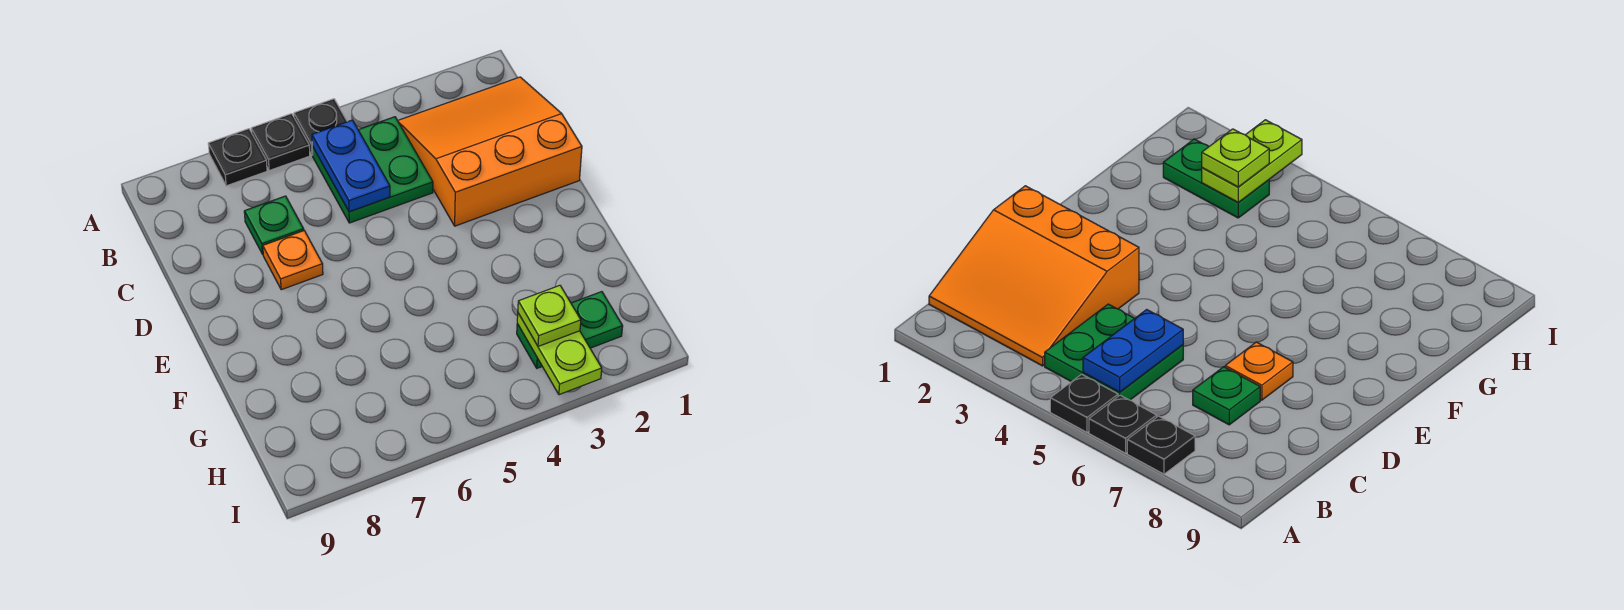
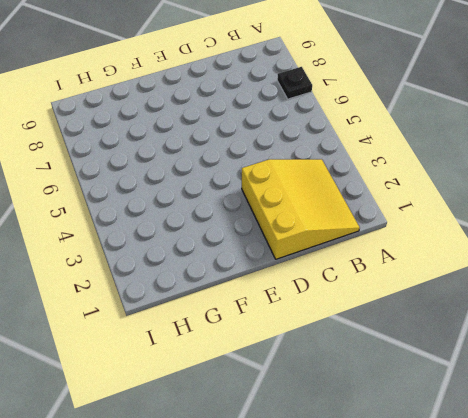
yellow slope B1:D3 level 1 top D -> orange slope B1:D3 level 1 top D
none -> black plate A5 level 1
none -> black plate A6 level 1

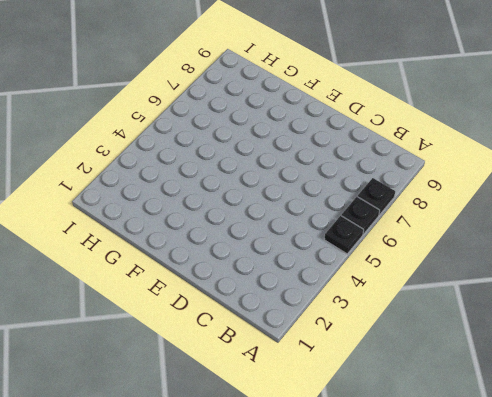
none -> orange slope B1:D3 level 1 top D
none -> green plate B4:C5 level 1

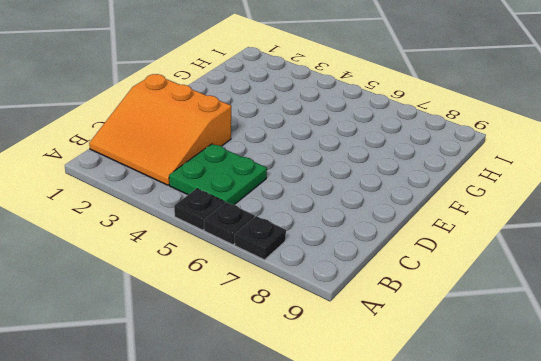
none -> green plate C7 level 1
none -> orange plate D7 level 1

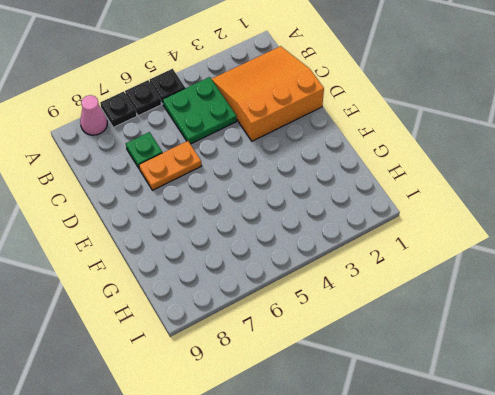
pink cone A8 level 1 -> none
orange plate D6:D7 level 1 -> orange plate D7 level 1
none -> green plate H2:H3 level 1
none -> blue plate B5:C5 level 2

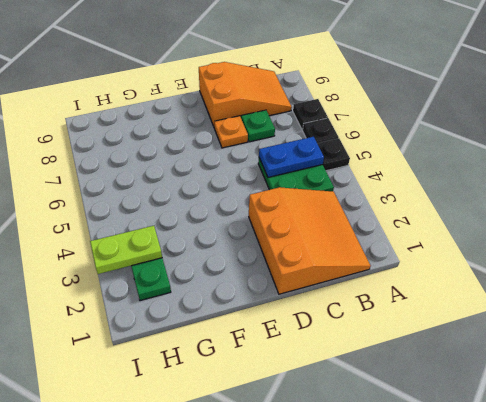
orange slope B8:D9 level 1 top D -> none
none -> lime plate H3 level 3

